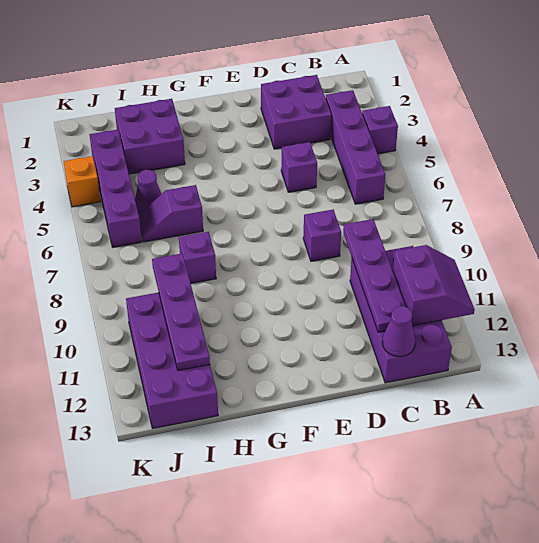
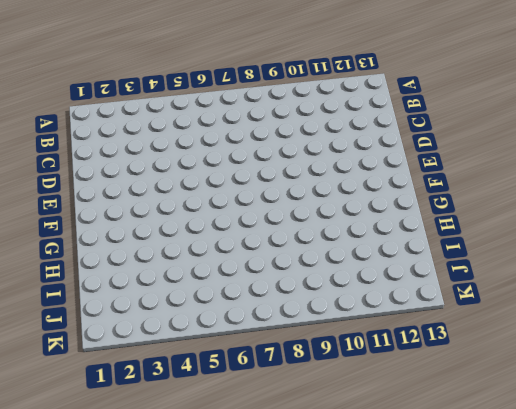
none -> purple brick A4 level 1
none -> purple brick B3:B6 level 1
none -> purple brick B10:C13 level 1

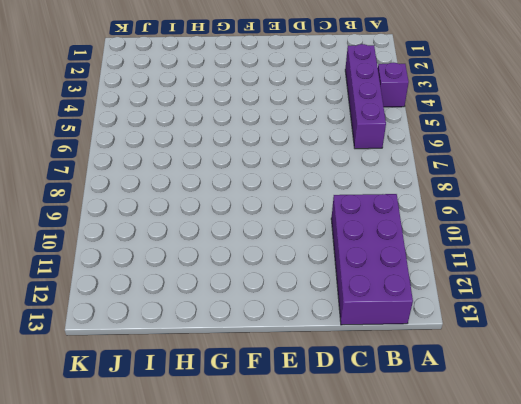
none -> purple brick C2:D3 level 1
none -> purple brick D5 level 1
none -> purple brick D8 level 1

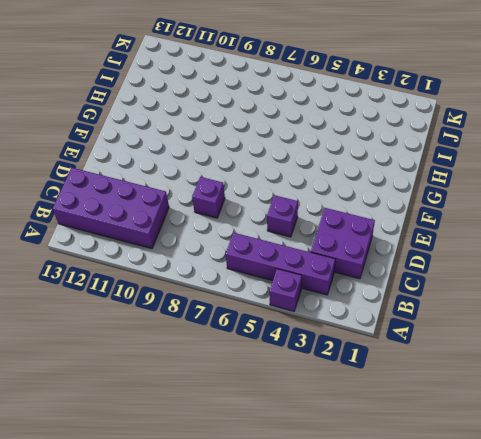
none -> purple brick H2:I3 level 1
none -> purple slope H6:I6 level 1 top H
none -> purple brick H8 level 1

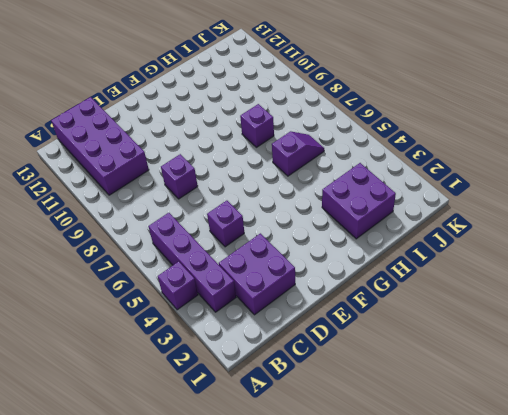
none -> purple cone I5 level 1
none -> purple brick I10:J13 level 1
none -> purple brick J3:J6 level 1

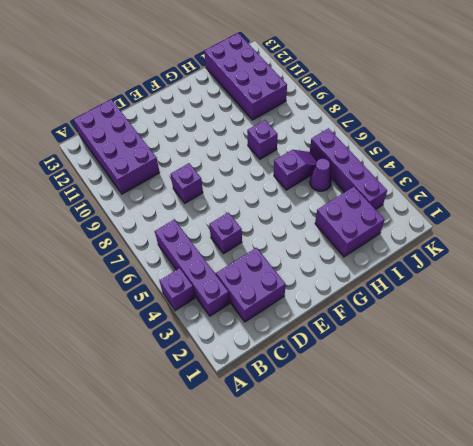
none -> orange brick K4 level 1
none -> purple slope A11:B12 level 2 top B
none -> purple plate C9:C12 level 2

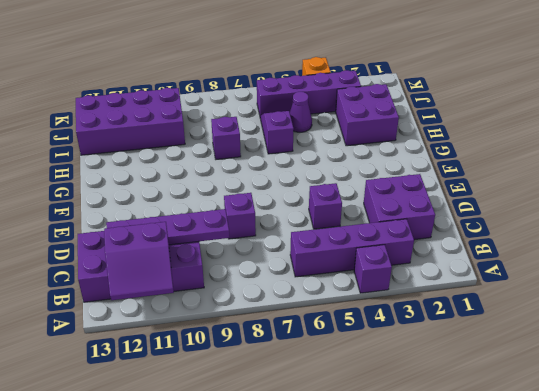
none -> purple cone C13 level 2
none -> purple plate I9:I12 level 2

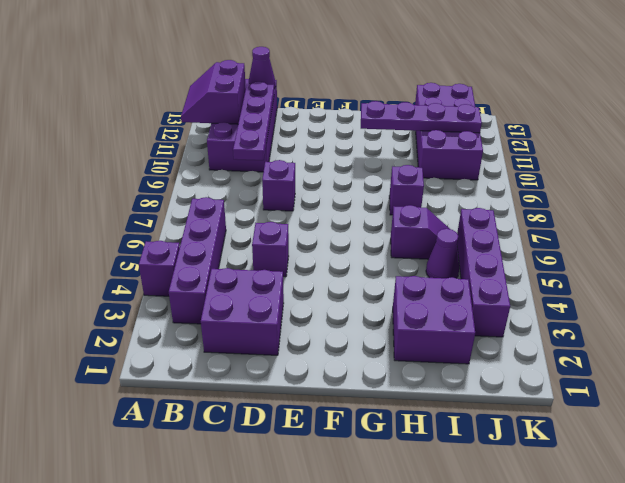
purple plate G11:J11 level 2 -> purple plate I9:I12 level 2
none -> orange brick K4 level 1

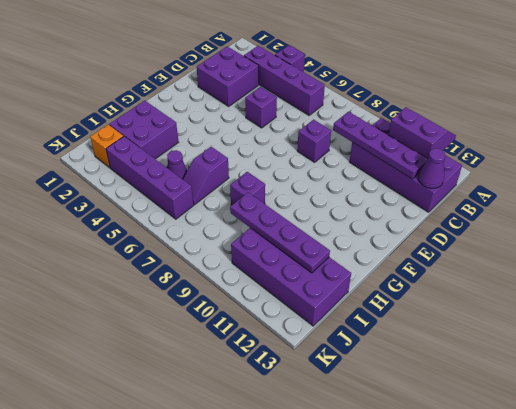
orange brick J2 level 1 -> orange brick K4 level 1

